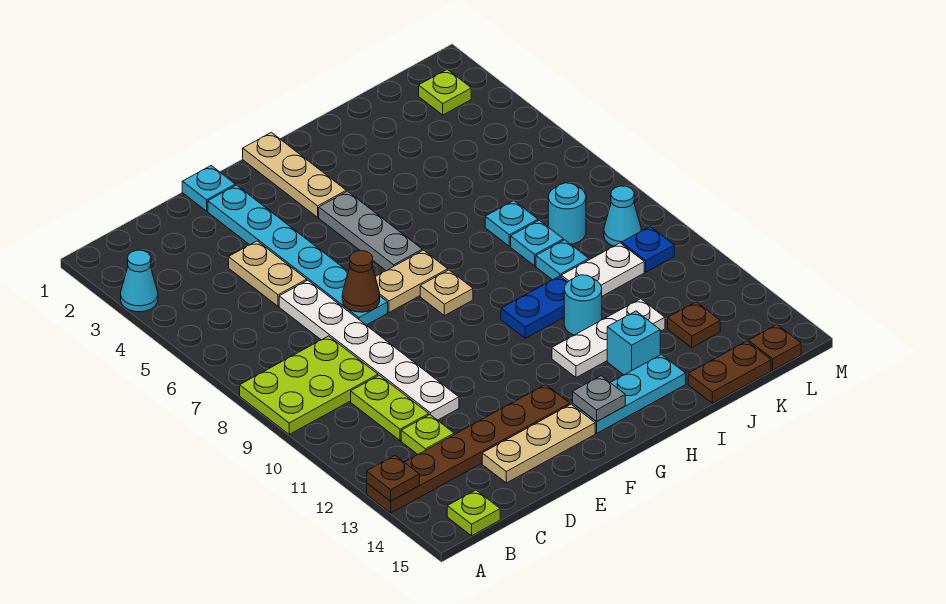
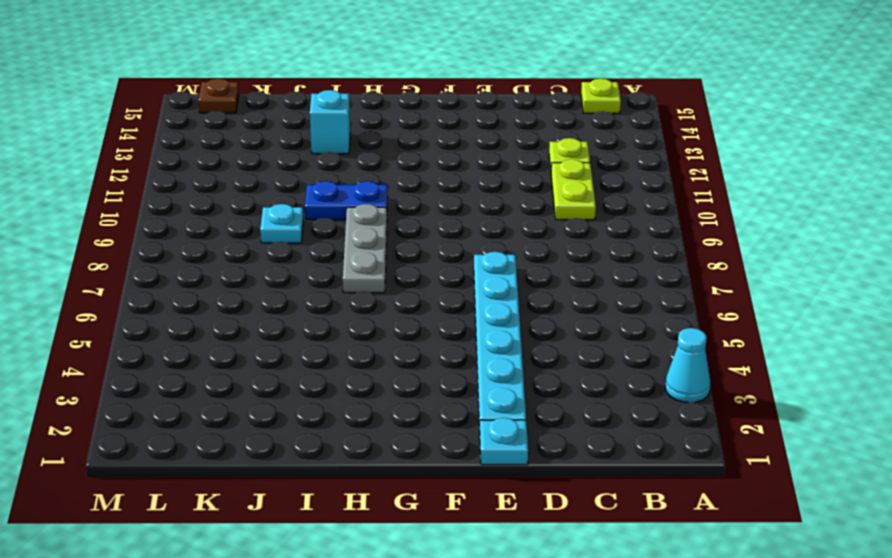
grey plate H7:H9 level 1 -> grey plate G4:G6 level 1
none -> lime plate A8:C9 level 1
none -> brown plate A13:F13 level 1
none -> tan plate D4:D5 level 1
none -> white plate D6:D11 level 1

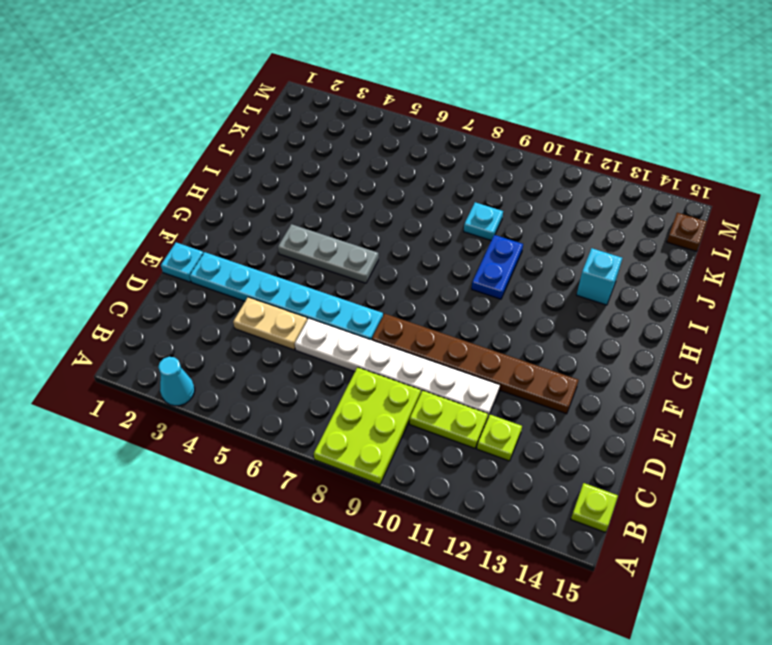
brown plate E8:E13 level 1 -> brown plate A13:F13 level 1
none -> tan plate D14:F14 level 1
none -> tan plate F7:G7 level 1
none -> tan plate G1:G3 level 1
none -> tan plate G8 level 1

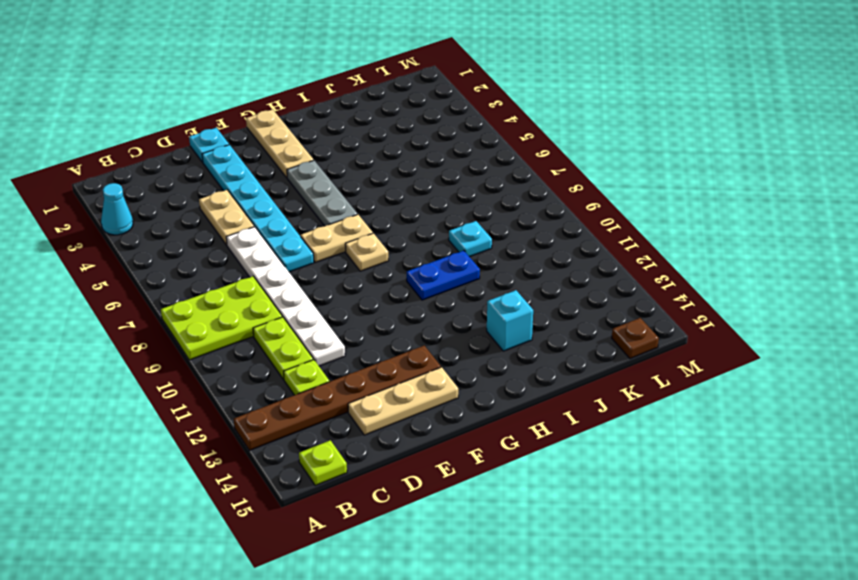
none -> cyan plate G14:I14 level 1
none -> white plate H12:J12 level 1
none -> cyan round brick I11 level 1
none -> cyan plate J7 level 1

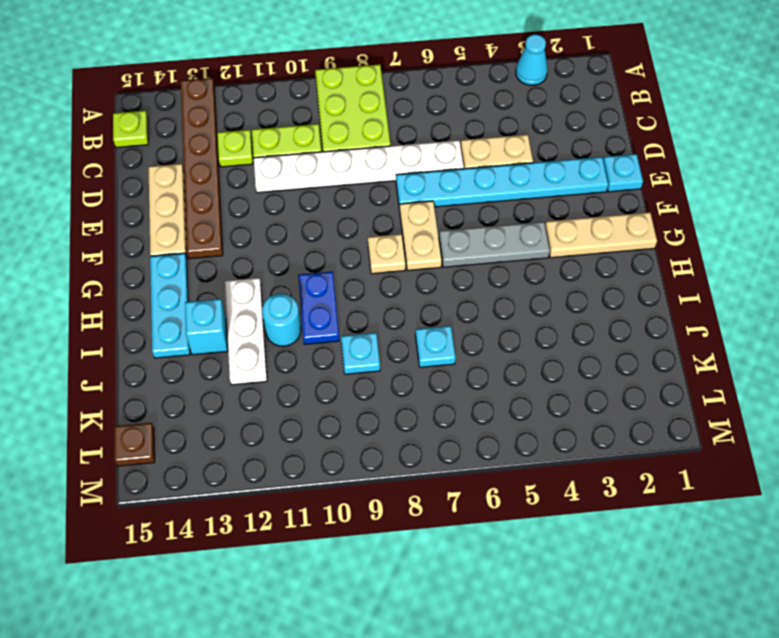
none -> cyan plate J8 level 1
none -> white plate J10:K10 level 1
none -> brown plate J15:K15 level 1
none -> cyan round brick K8 level 1

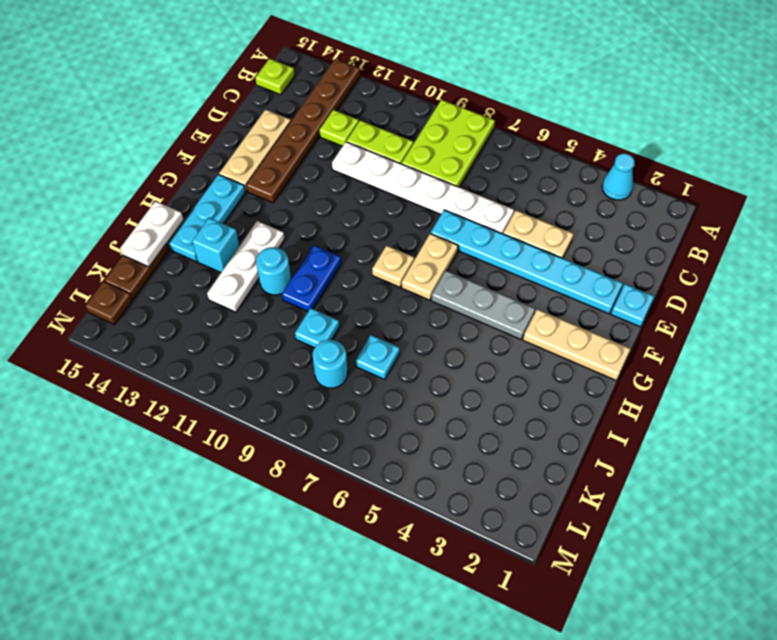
white plate I15:J15 level 2 -> white plate J10:K10 level 1
none -> cyan plate J8 level 1
none -> brown plate K13 level 1
none -> lime plate L2 level 1
none -> cyan cone L9 level 1

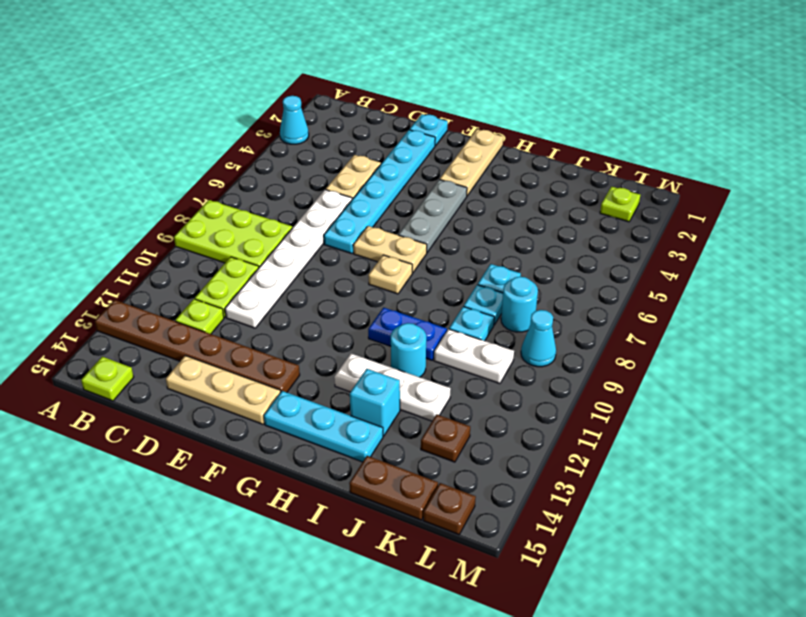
none -> blue plate L10 level 1
none -> brown plate A13 level 2
none -> brown cone E7 level 2
none -> grey plate G14 level 2

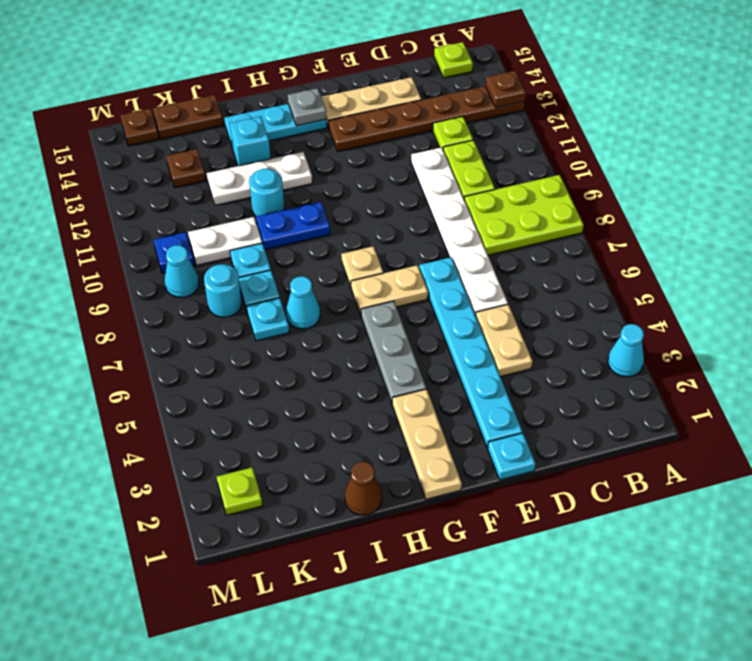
brown cone I1 level 1 -> brown cone E7 level 2
cyan cone I7 level 1 -> none

